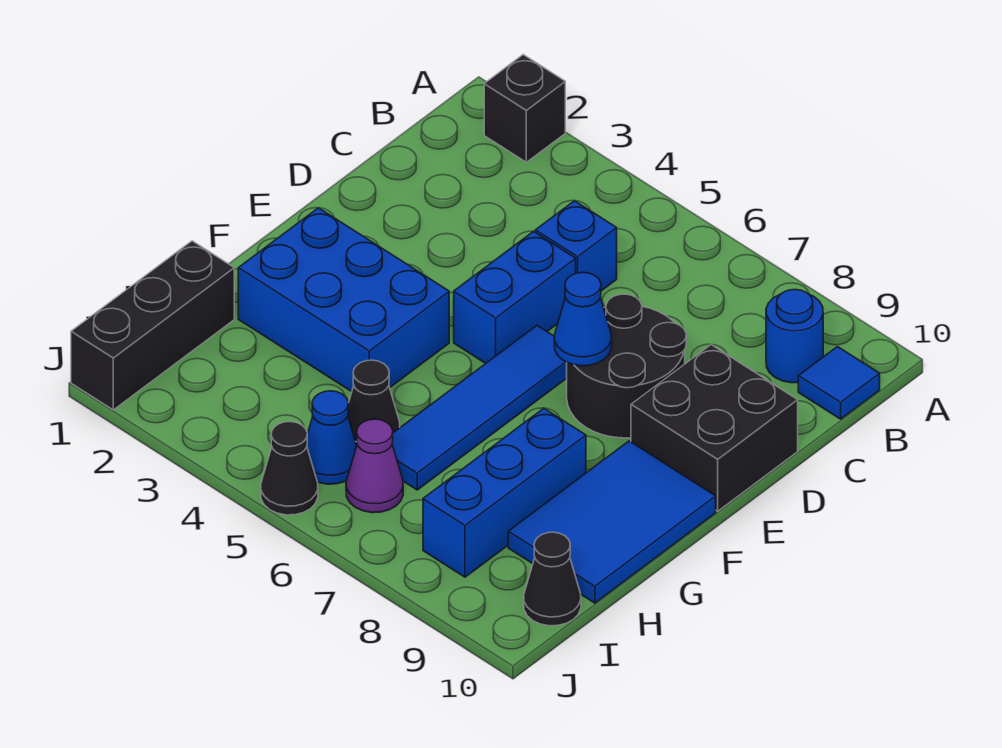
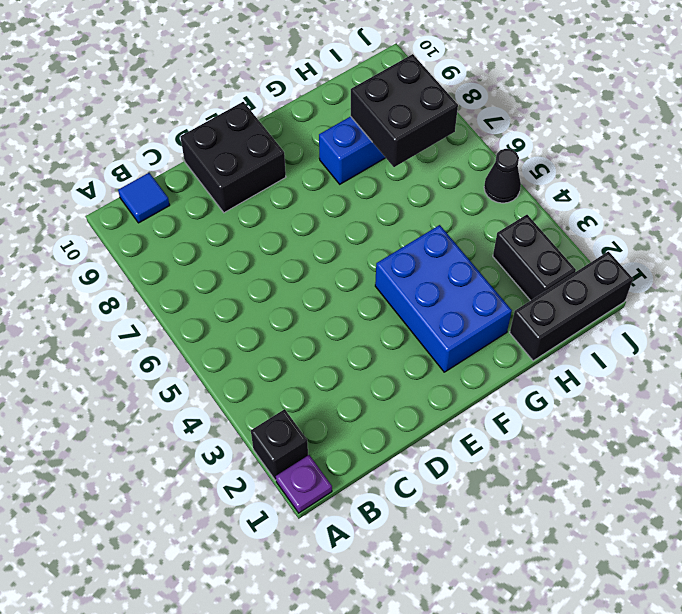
purple plate A1 level 1 -> none
black brick H7:I8 level 2 -> none
black brick I2:I3 level 1 -> none
none -> blue round brick B9 level 1
none -> blue brick C5 level 1
none -> blue brick D5:E5 level 1

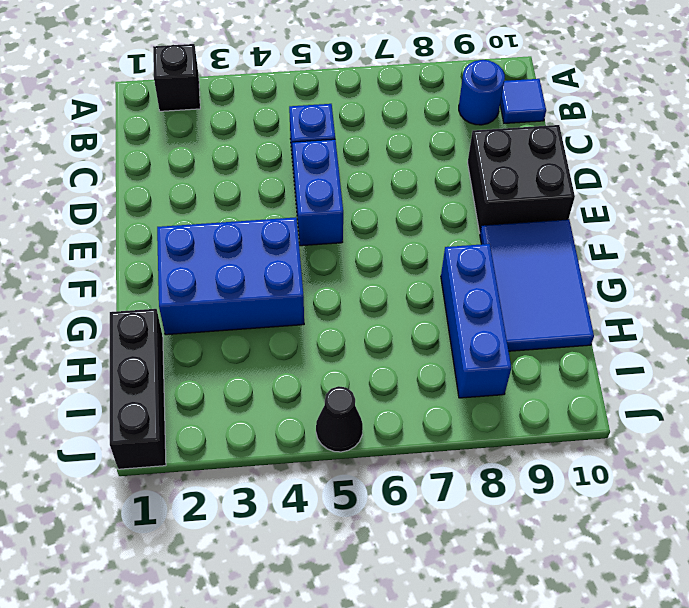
none -> black round brick D7:E8 level 1
none -> blue tile E6:H6 level 1
none -> black cone H5 level 1

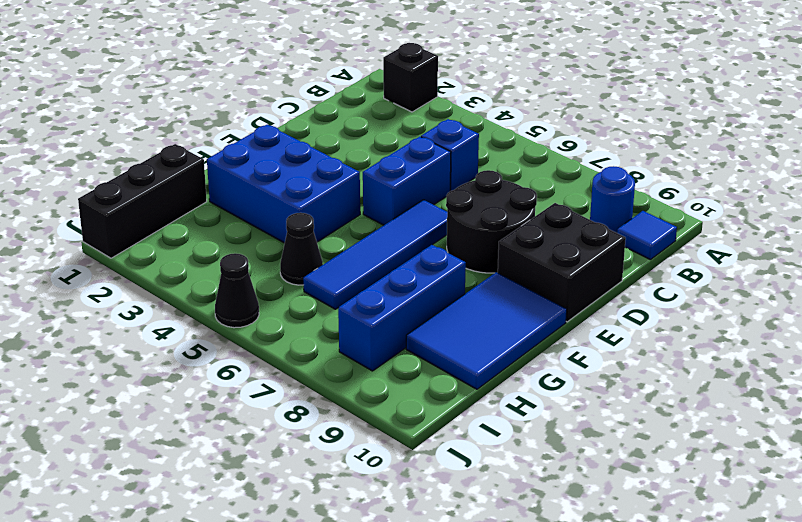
none -> blue cone I5 level 1
none -> purple cone I6 level 1
none -> black cone I10 level 1

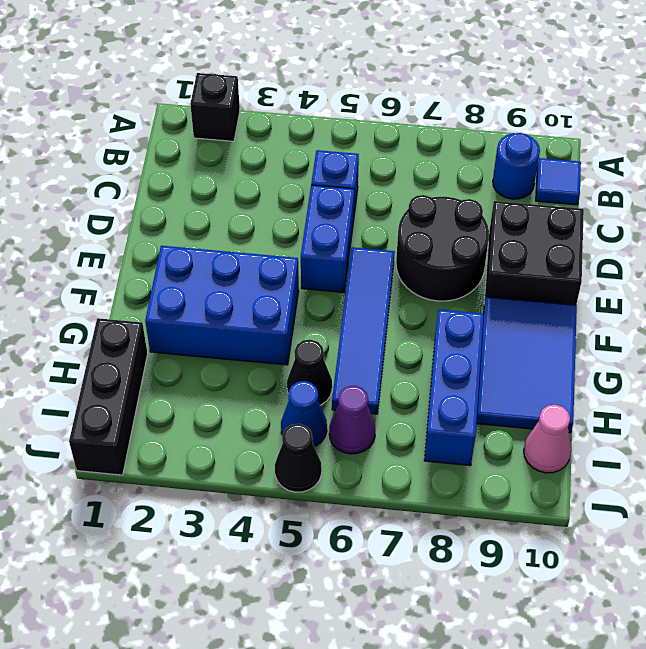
pink cone I10 level 1 -> black cone I10 level 1
none -> blue cone E7 level 2

